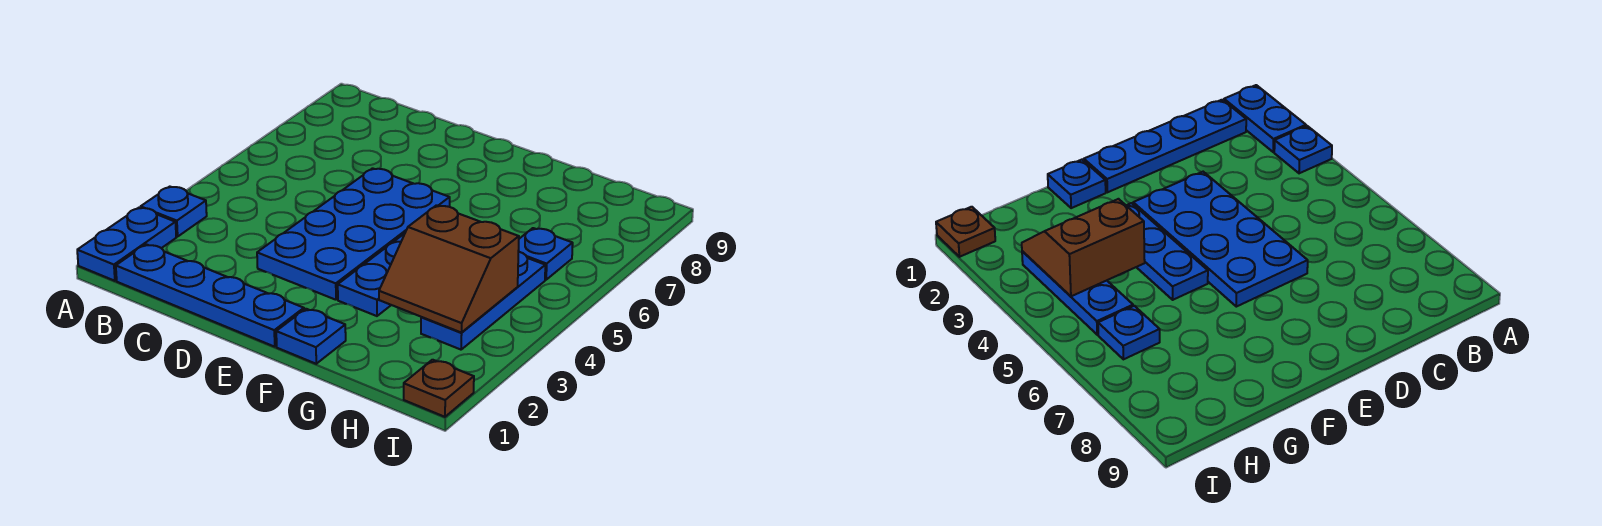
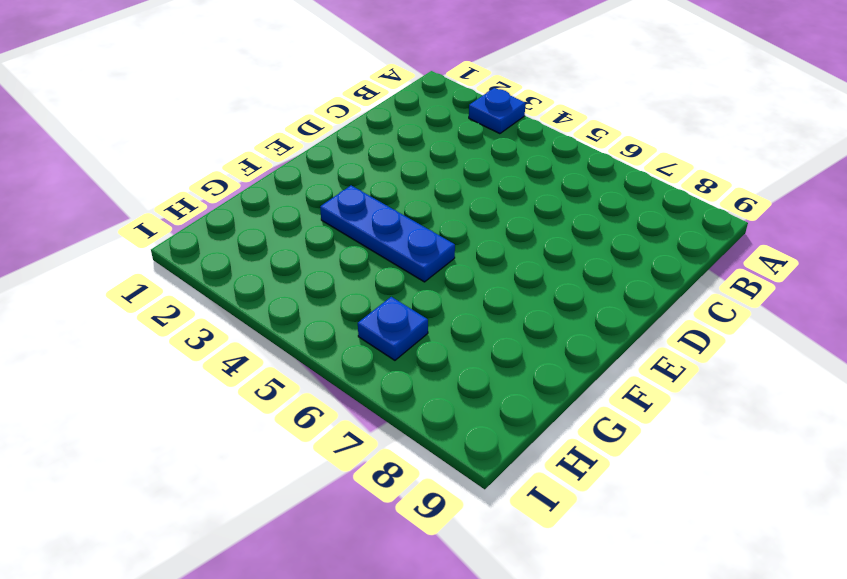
none -> blue plate A1:A2 level 1
none -> blue plate B1:E1 level 1

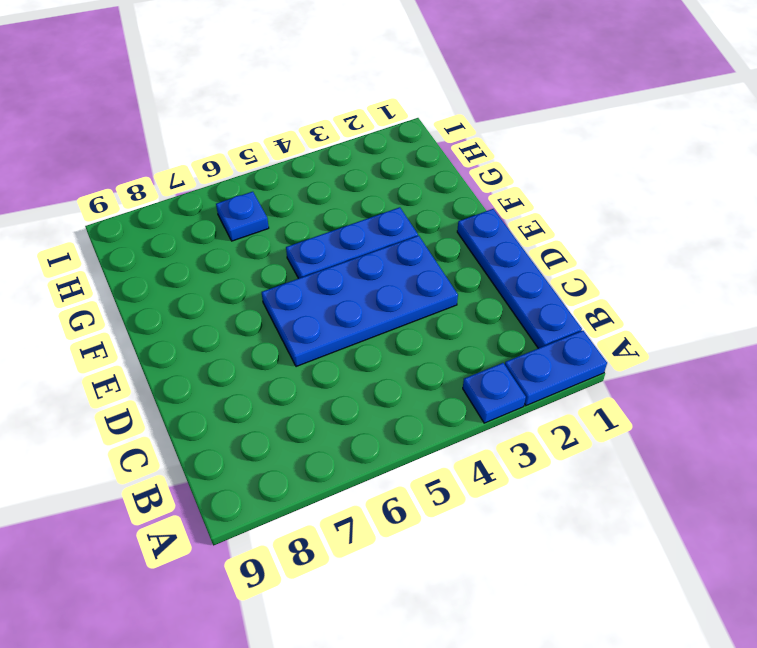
none -> blue plate F1 level 1
none -> blue plate H3:H5 level 1

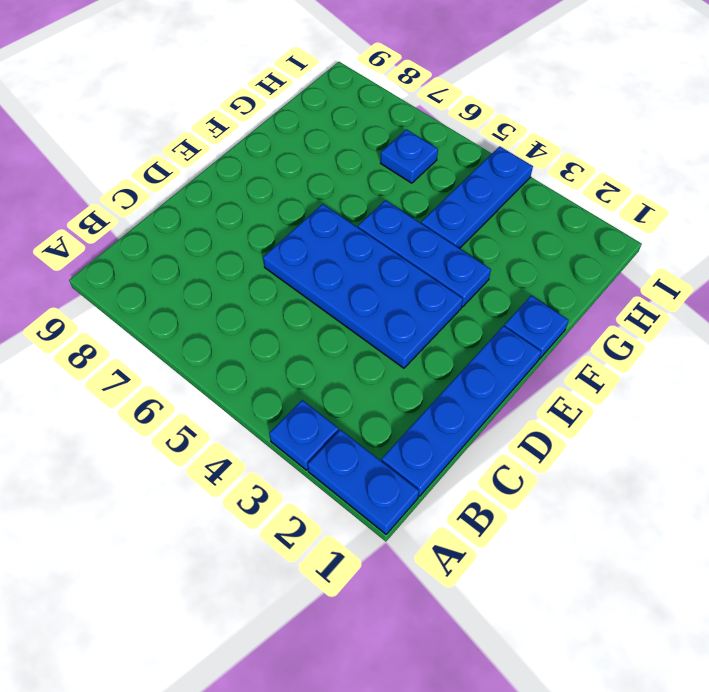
blue plate G4:I4 level 1 -> blue plate H3:H5 level 1
none -> brown plate I1 level 1
none -> brown slope G3:H4 level 2 top 4

